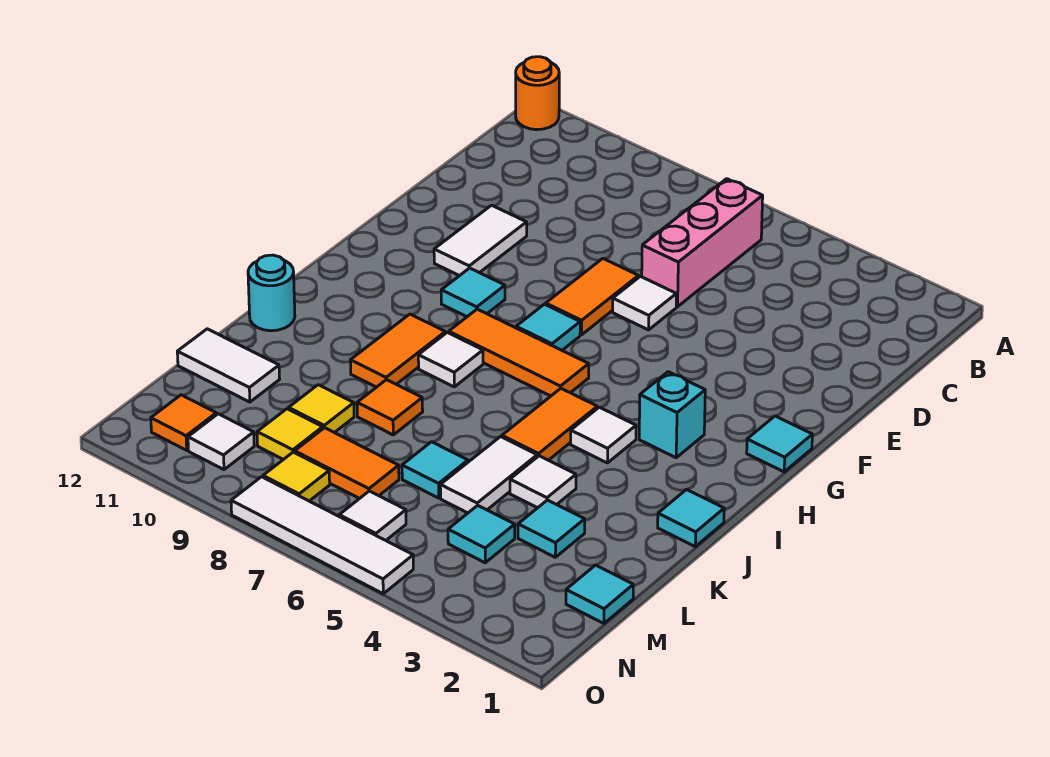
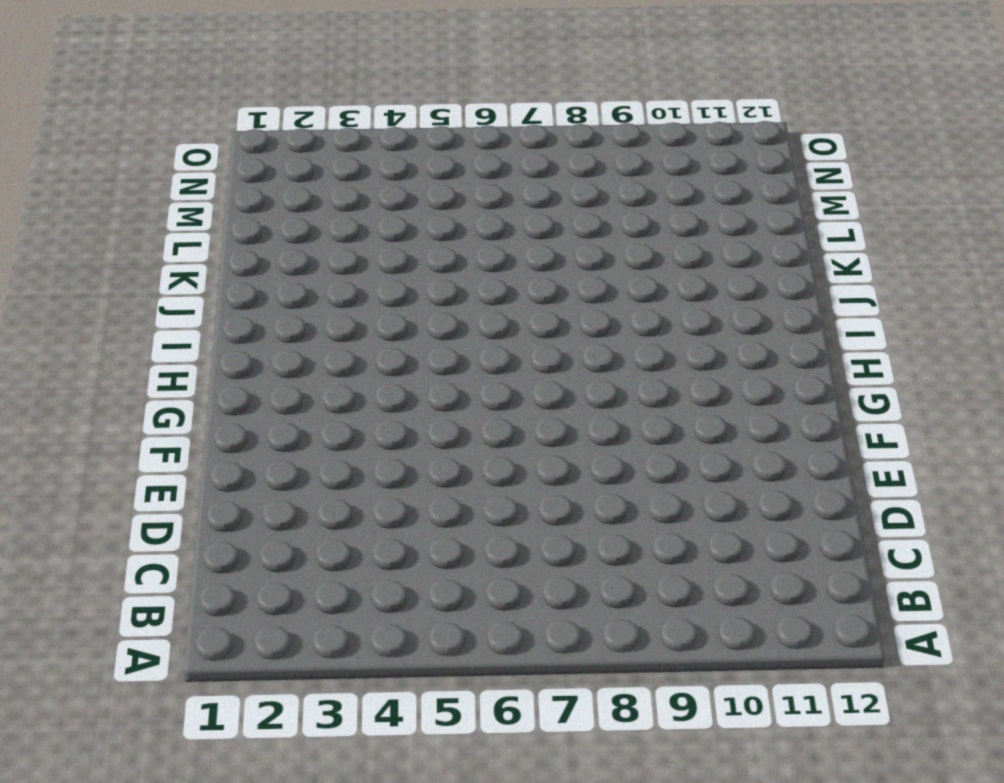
none -> orange round brick A12 level 1
none -> pink brick B6:D6 level 1
none -> white tile E6 level 1
none -> orange tile E7:F7 level 1

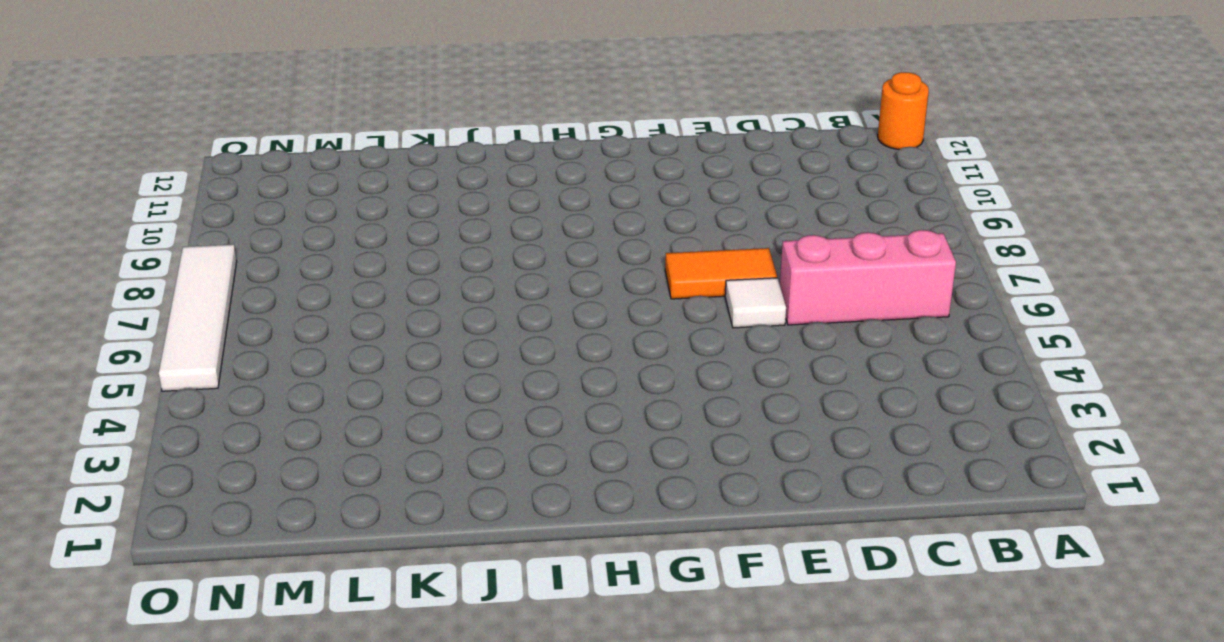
none -> white tile E10:F10 level 1
none -> cyan tile G1 level 1
none -> cyan tile G7 level 1
none -> cyan tile G9 level 1

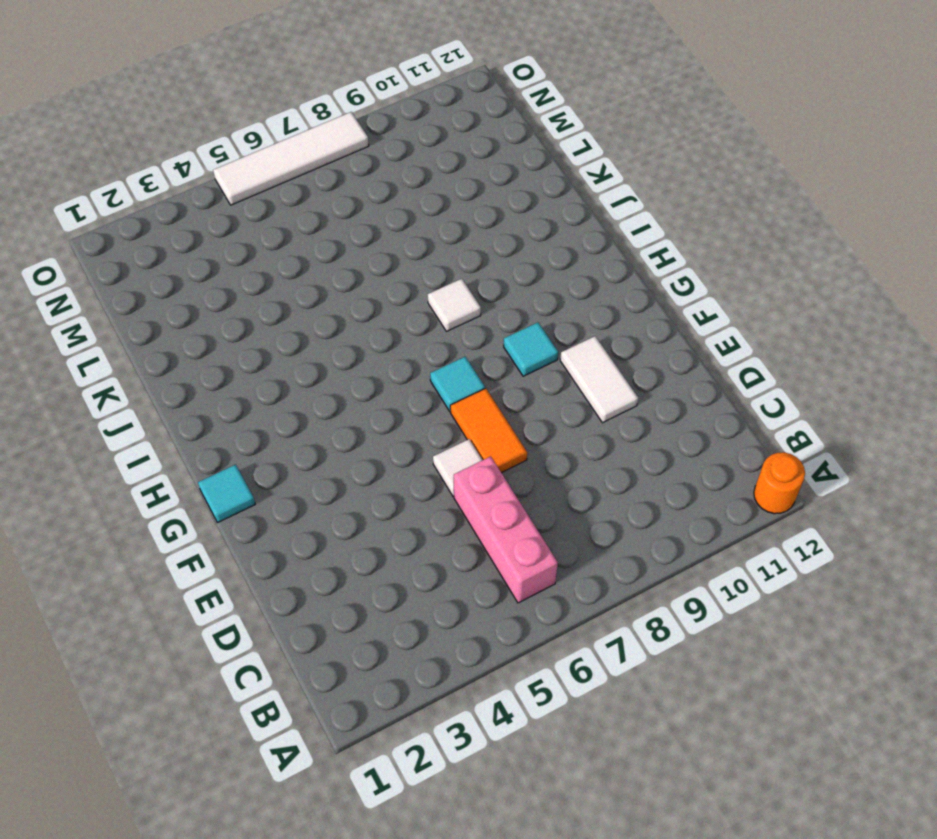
none -> cyan brick H3 level 1
none -> orange tile H6:H8 level 1
none -> white tile I4 level 1
none -> orange tile I5:J5 level 1

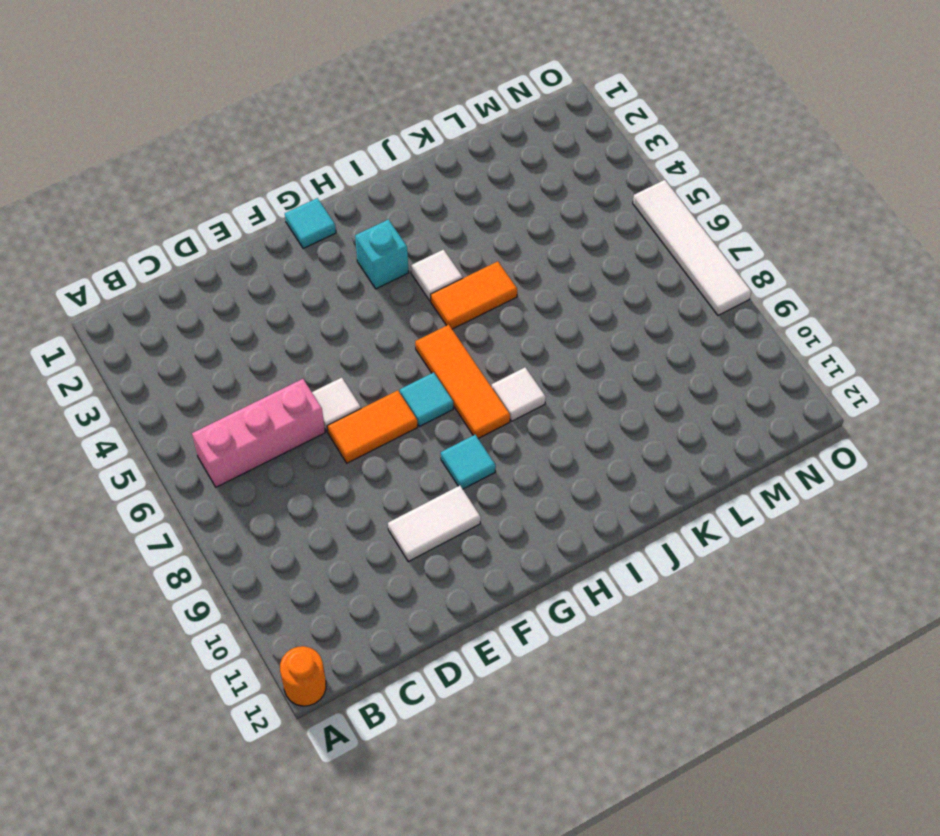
none -> orange tile I9:J9 level 1
none -> cyan tile J1 level 1
none -> cyan round brick J12 level 1
none -> white tile K4 level 1

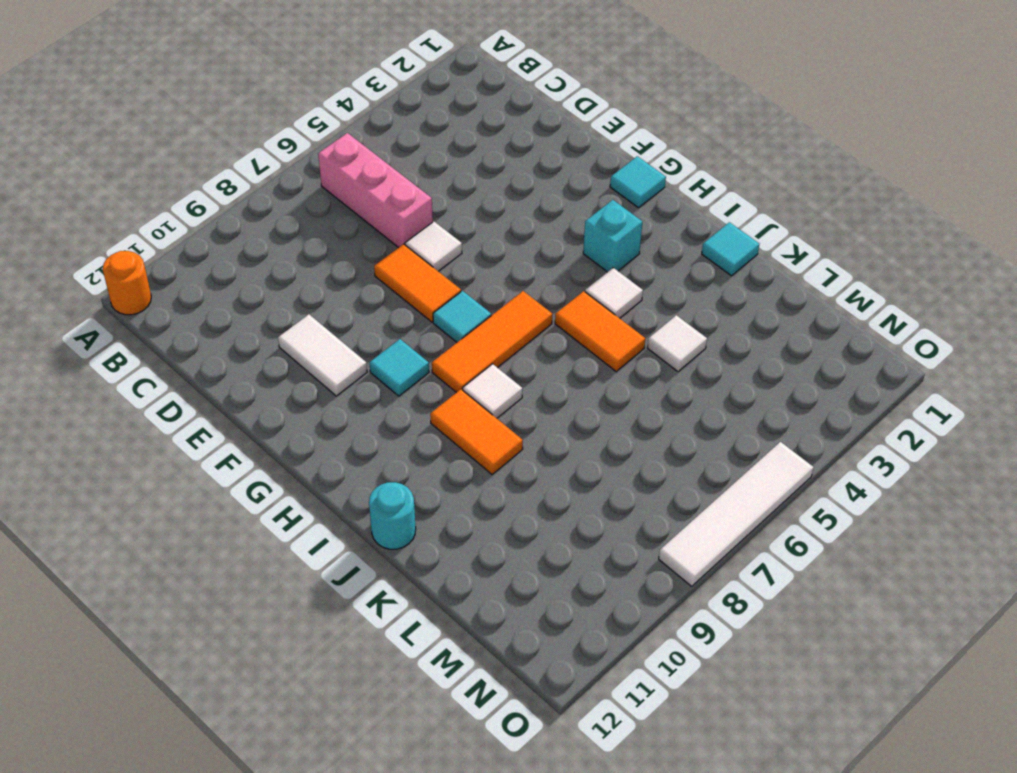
none -> white tile K5:L5 level 1
none -> orange tile K8 level 1
none -> cyan tile L3 level 1
none -> cyan tile L6 level 1

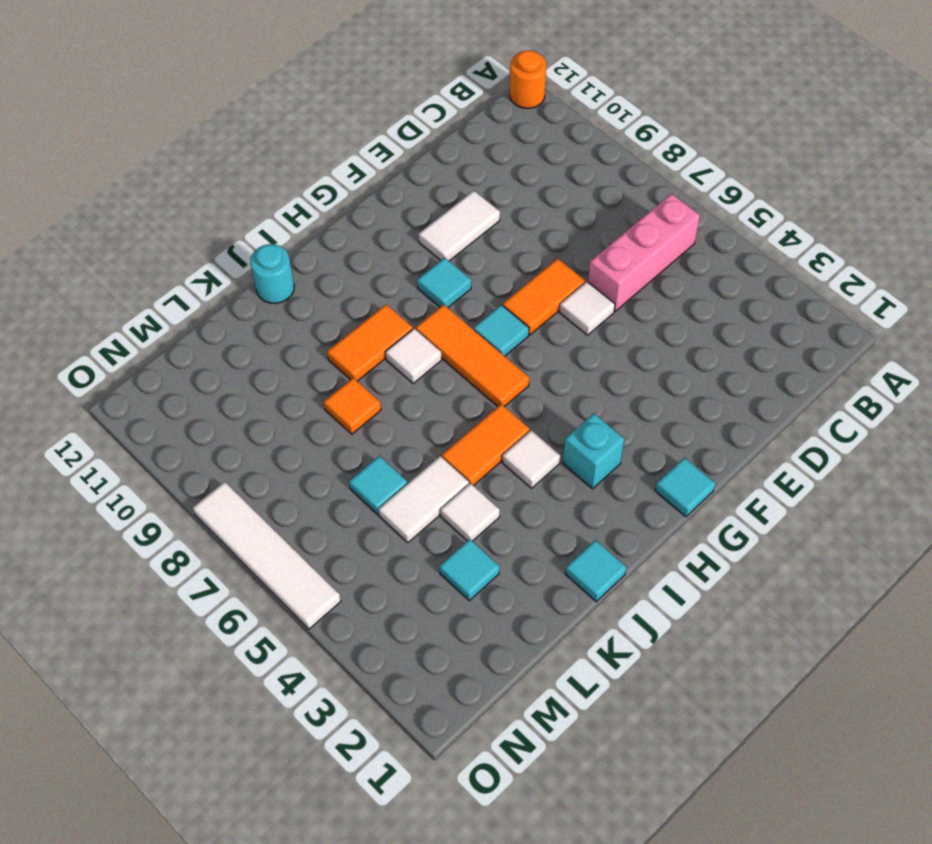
none -> yellow tile L9 level 1
none -> white tile L11:L12 level 1
none -> cyan tile M1 level 1
none -> cyan tile M4 level 1

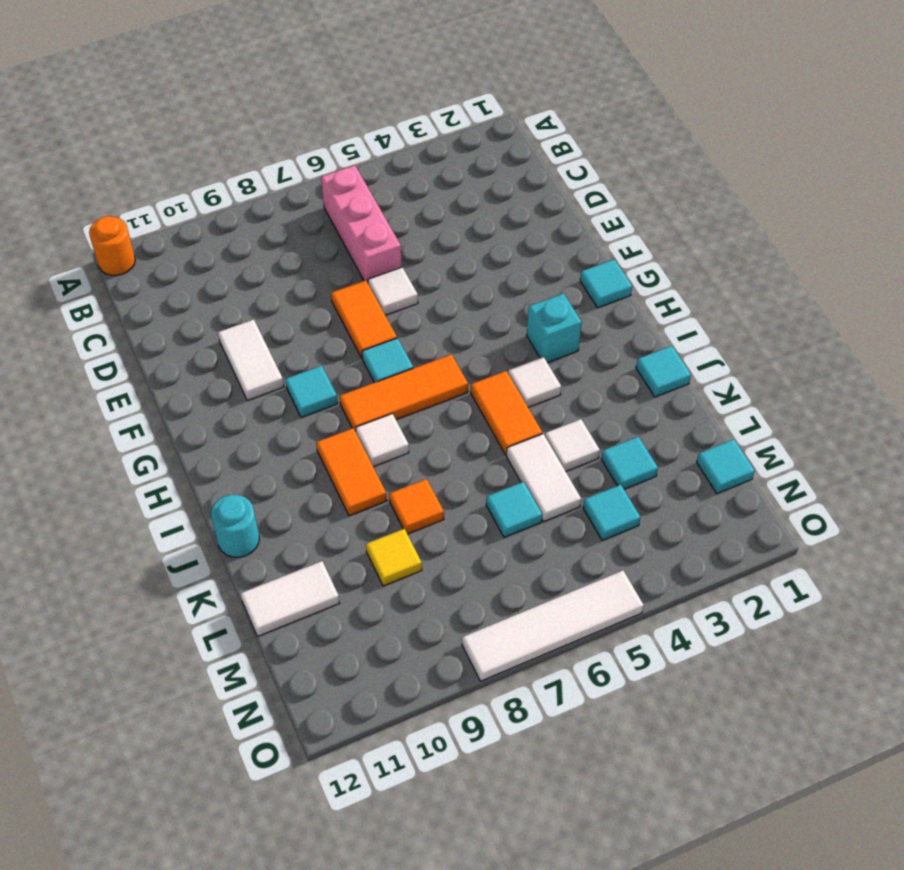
none -> orange tile M7:M8 level 1
none -> yellow tile M9 level 1
none -> white tile N6 level 1
none -> yellow tile N8 level 1

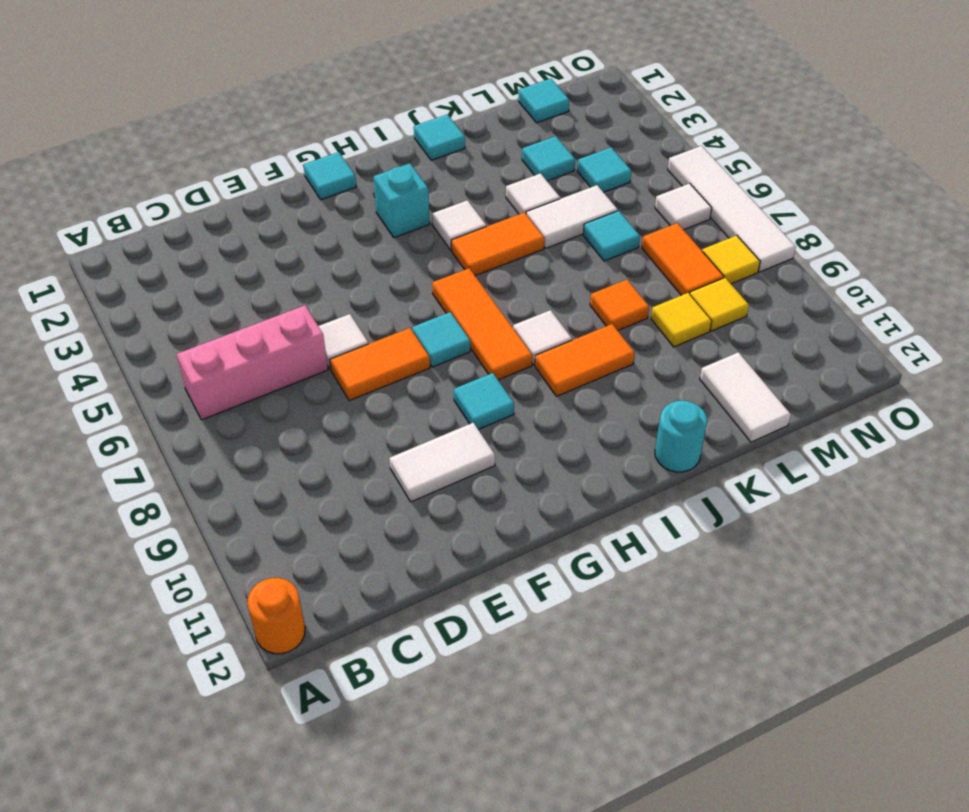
none -> white tile N10 level 1
none -> orange tile N11 level 1

